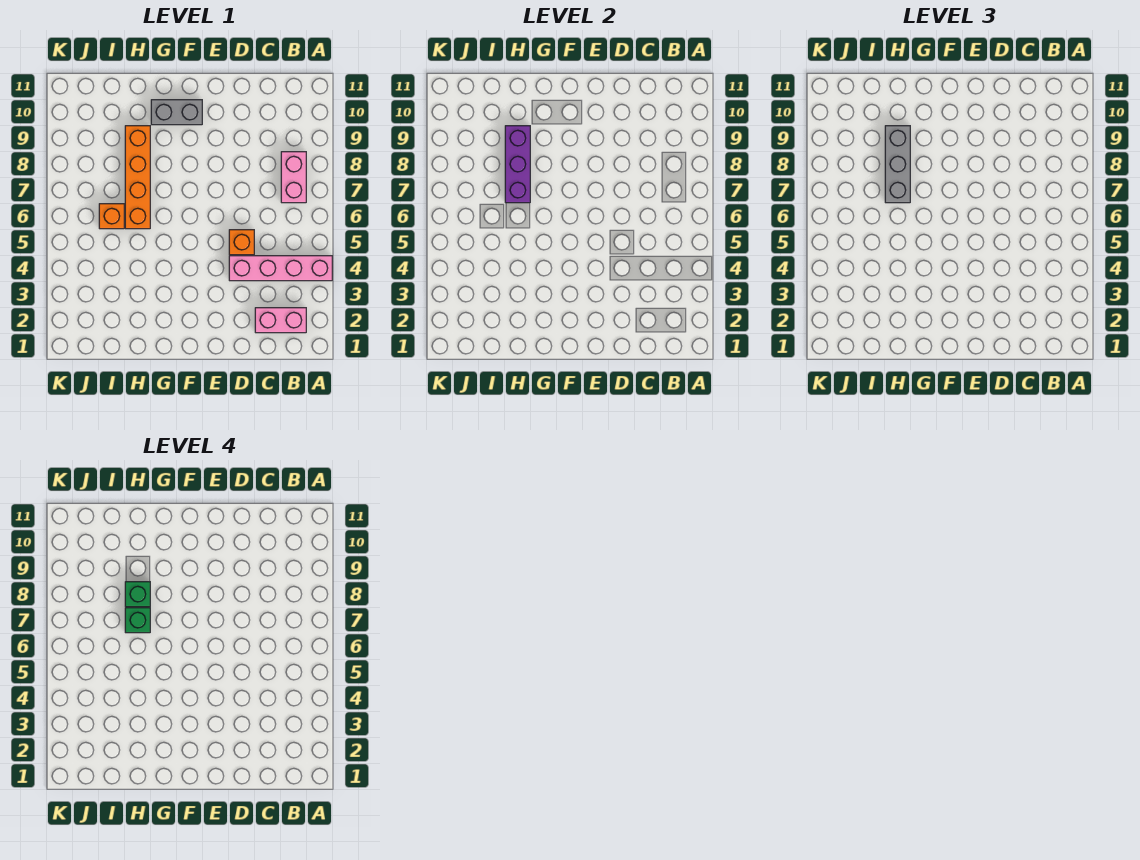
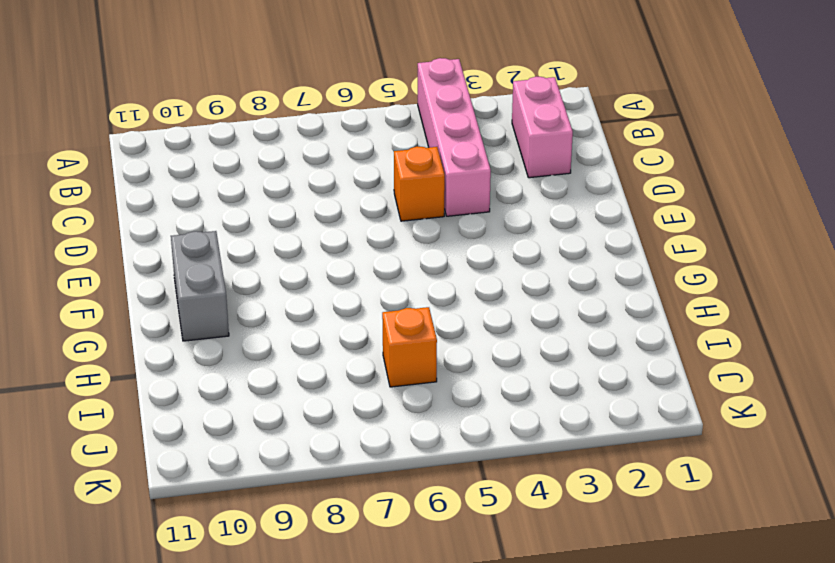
none -> pink brick B7:B8 level 1
none -> orange brick H6:H9 level 1

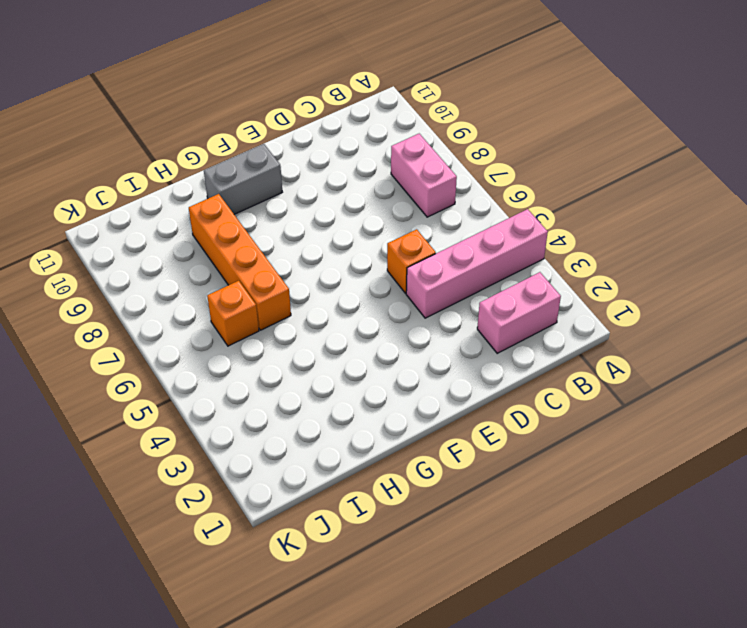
none -> purple brick H7:H9 level 2
none -> grey brick H7:H9 level 3

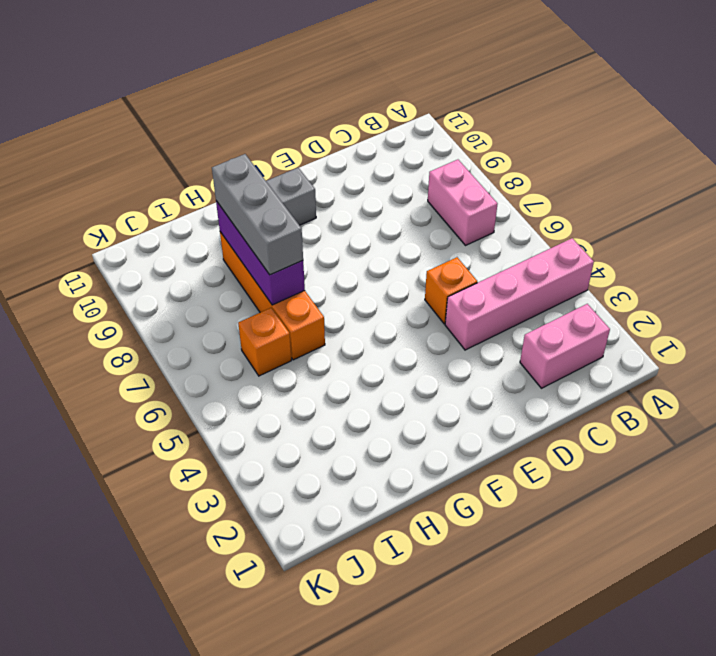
none -> green brick H7 level 4
none -> green brick H8 level 4

